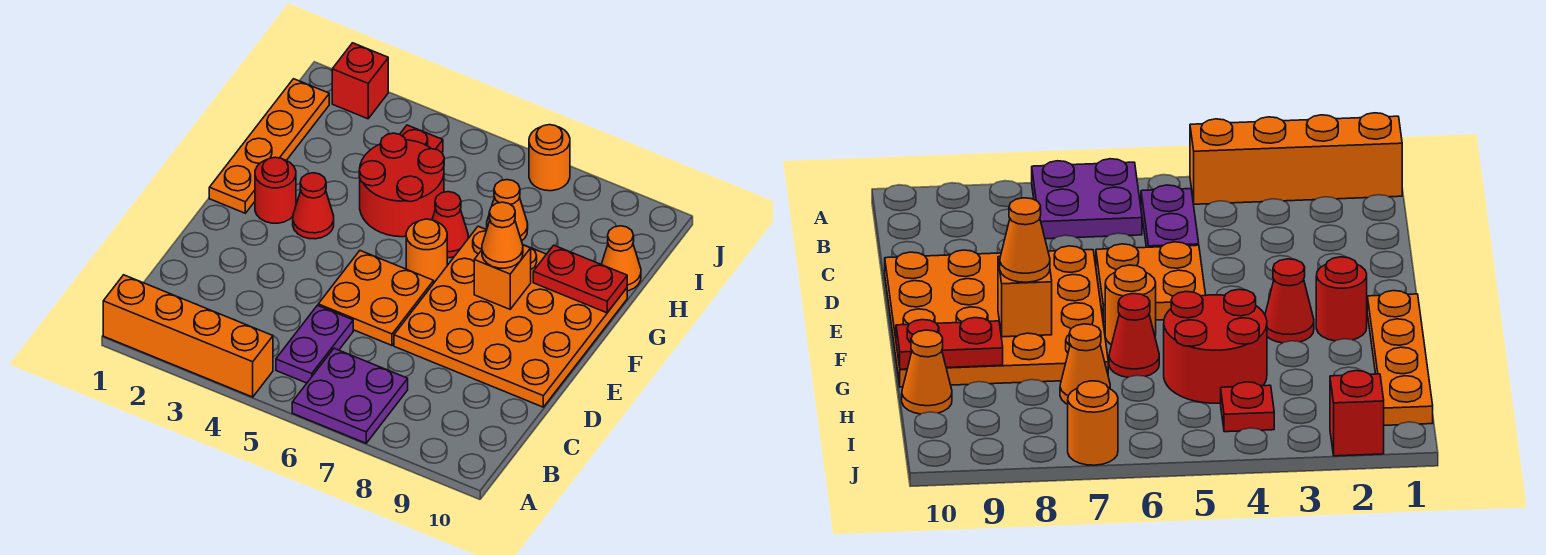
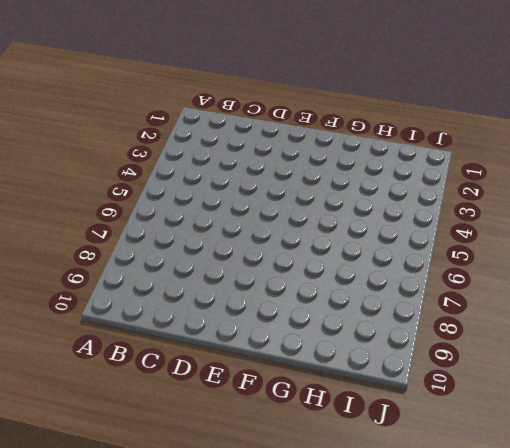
none -> orange brick A1:A4 level 1
none -> purple plate A6:B7 level 1
none -> purple plate B5:C5 level 1

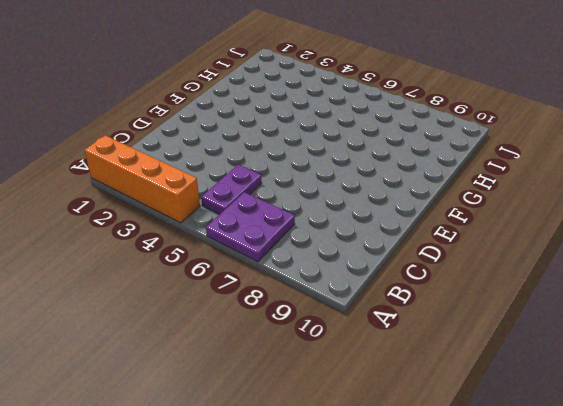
none -> orange plate D5:E6 level 1
none -> orange plate D7:G10 level 1
none -> orange plate F1:I1 level 1

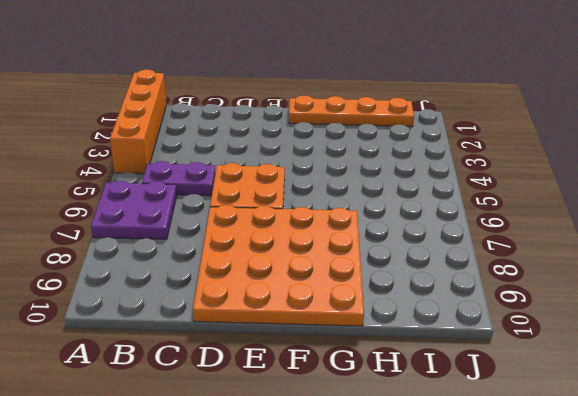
none -> red round brick F2 level 1
none -> red cone F3 level 1
none -> orange round brick F6 level 1

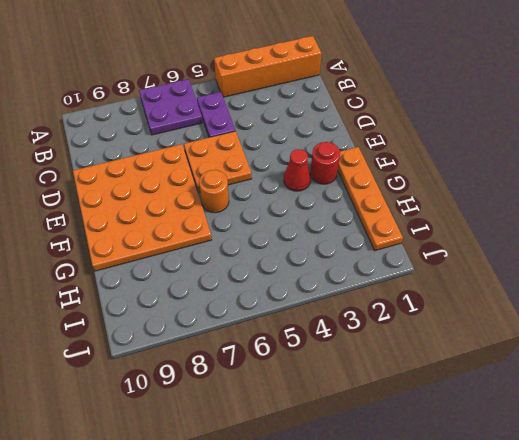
none -> red round brick G4:H5 level 1
none -> red cone G6 level 1
none -> orange cone H7 level 1

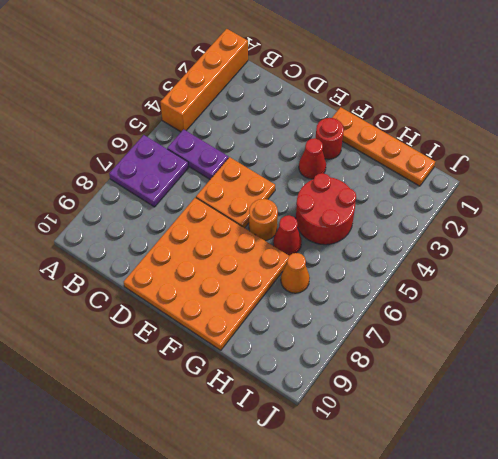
none -> orange cone H10 level 1
none -> red plate I4 level 1
none -> red brick J2 level 1

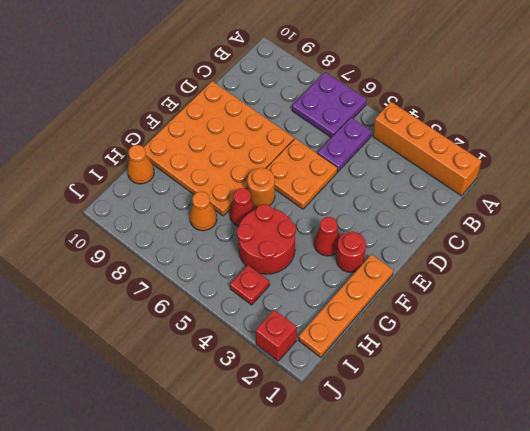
none -> orange round brick J7 level 1
none -> orange brick F8 level 2
none -> red plate G9:G10 level 2

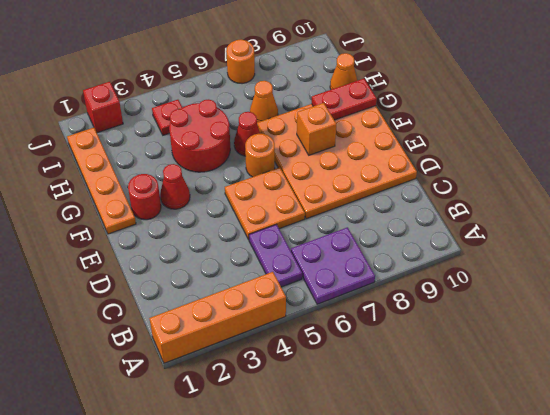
none -> orange cone F8 level 3

